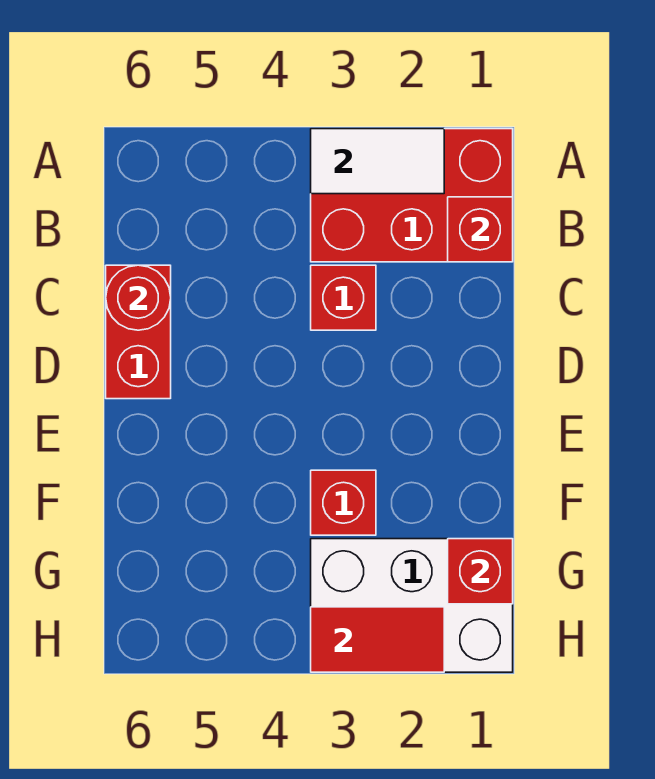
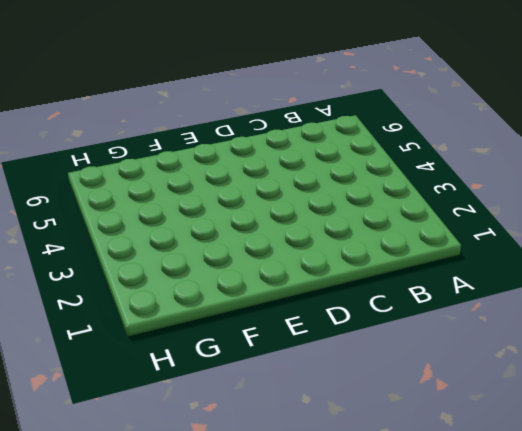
none -> red brick A1:B3 level 1
none -> red brick C3 level 1

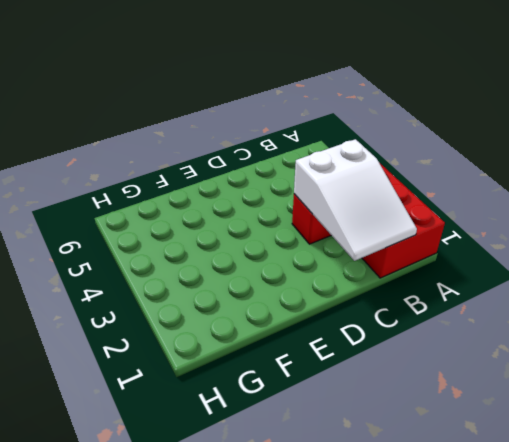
white slope B1:C3 level 2 top 3 -> red brick B1 level 2
none -> red brick C6:D6 level 1
none -> red brick F3 level 1

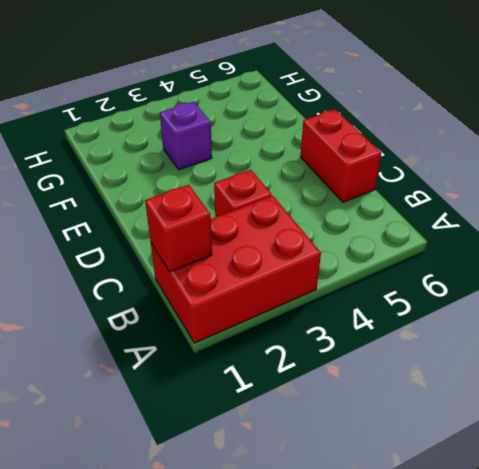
purple brick F3 level 1 -> red brick F3 level 1
none -> white brick G1:H3 level 1
none -> white tile A2:A3 level 2

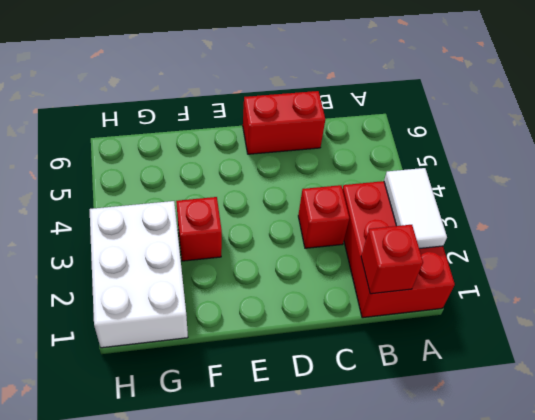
none -> red round brick C6 level 2
none -> red brick G1 level 2

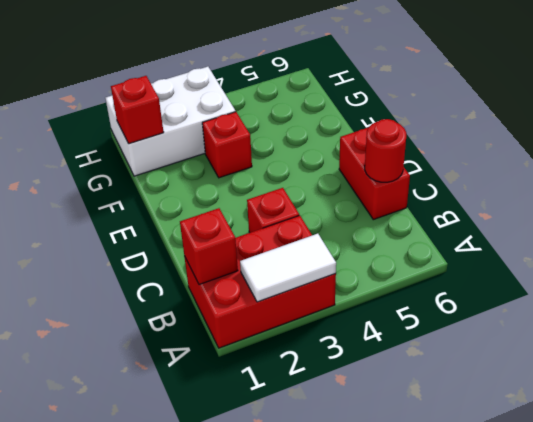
none -> red tile H2:H3 level 2

